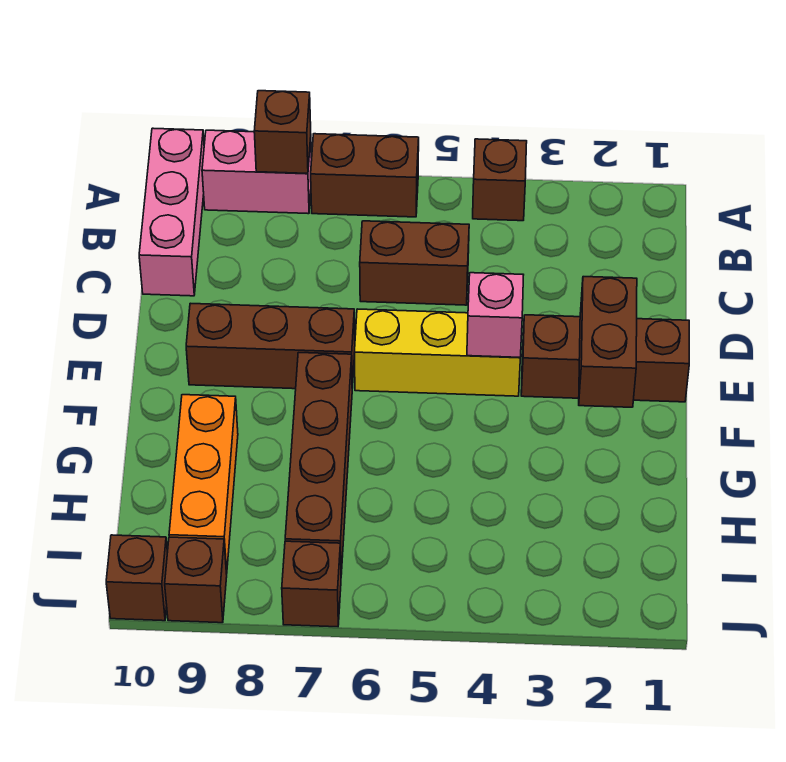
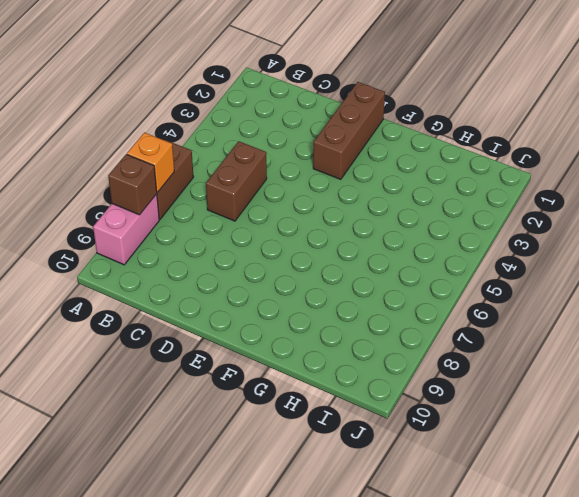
orange brick A7 level 2 -> none
none -> brown brick A4 level 1
none -> pink brick A10:C10 level 1
none -> yellow brick E4:E6 level 1

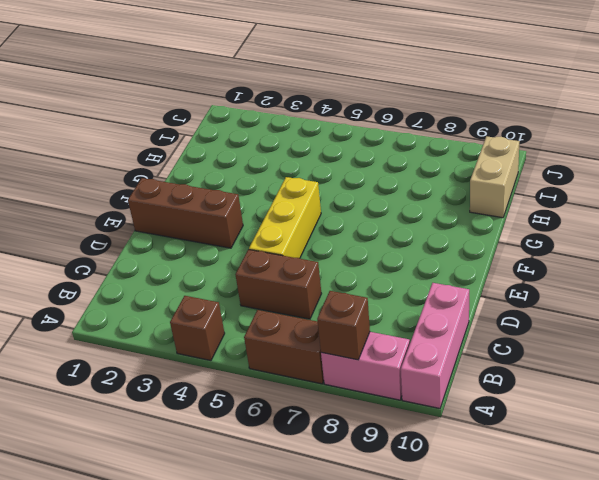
yellow brick D5:F5 level 1 -> yellow brick E4:E6 level 1
tan brick H10:I10 level 1 -> none
none -> brown brick E7:E9 level 1
none -> brown brick F7:I7 level 1
none -> orange brick G9:I9 level 1

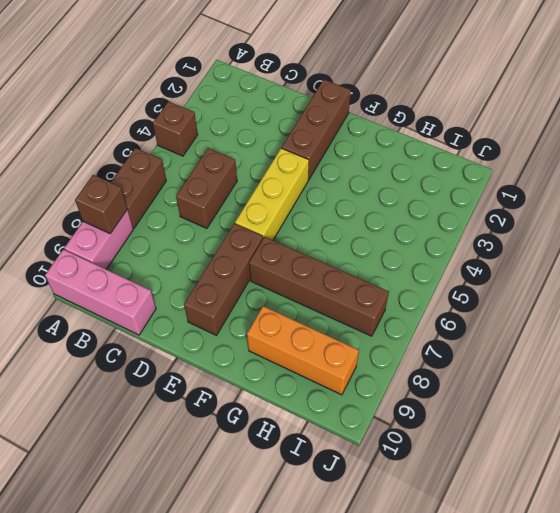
none -> brown brick J7 level 1
none -> brown brick J9 level 1
none -> brown brick J10 level 1

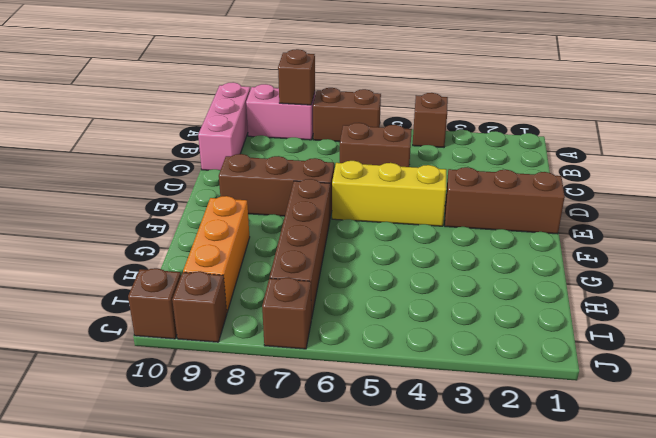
none -> brown brick E2:F2 level 2
none -> pink brick E4 level 2

